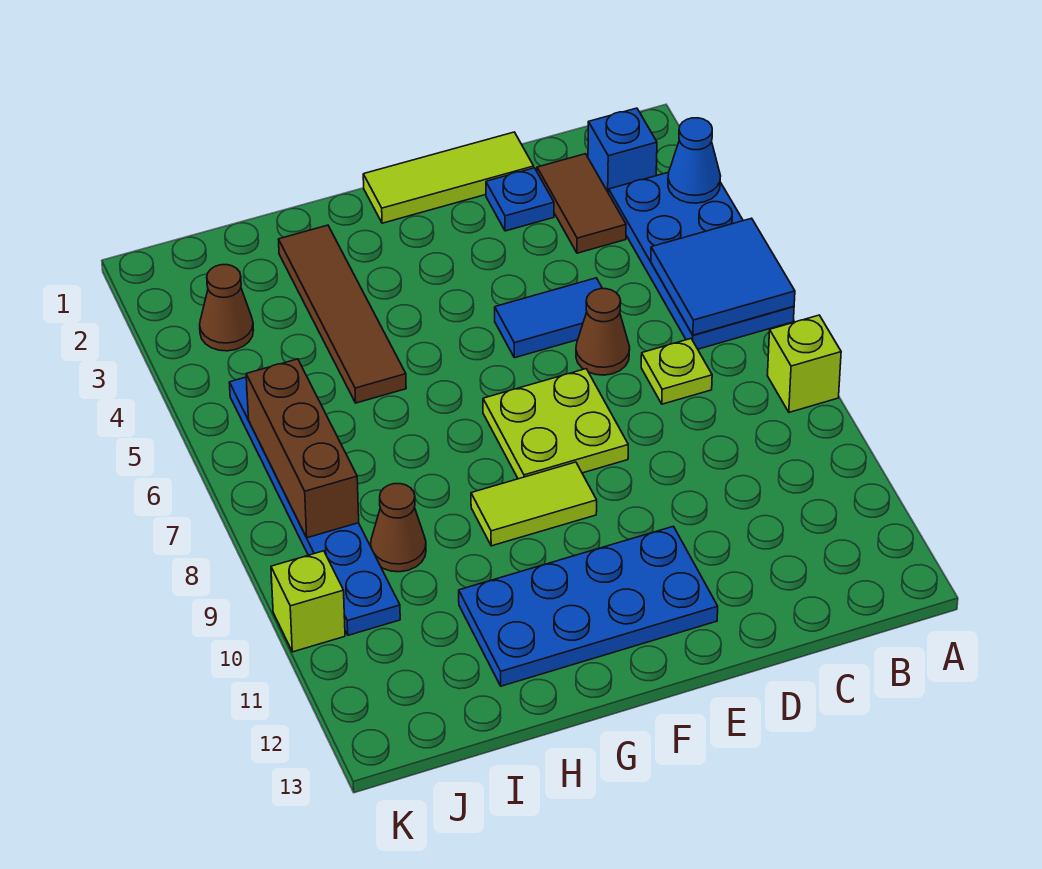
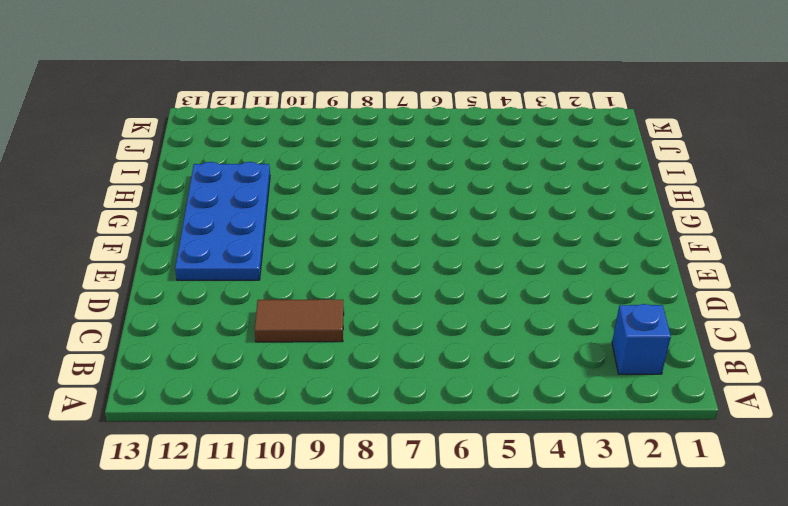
brown tile C9:C10 level 1 -> brown tile C2:C3 level 1
none -> blue plate A3:B6 level 1
none -> lime brick A8 level 1
none -> lime plate C7 level 1

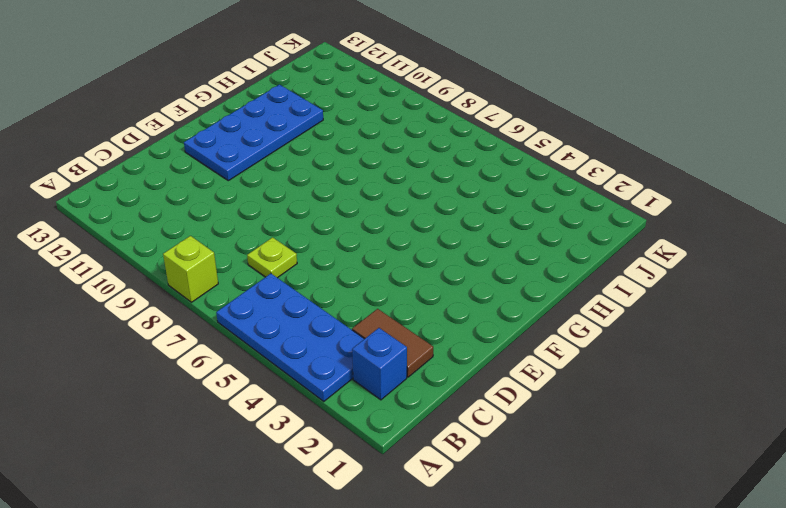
none -> lime tile D1:F1 level 1
none -> blue plate D2 level 1
none -> blue tile D5:E5 level 1

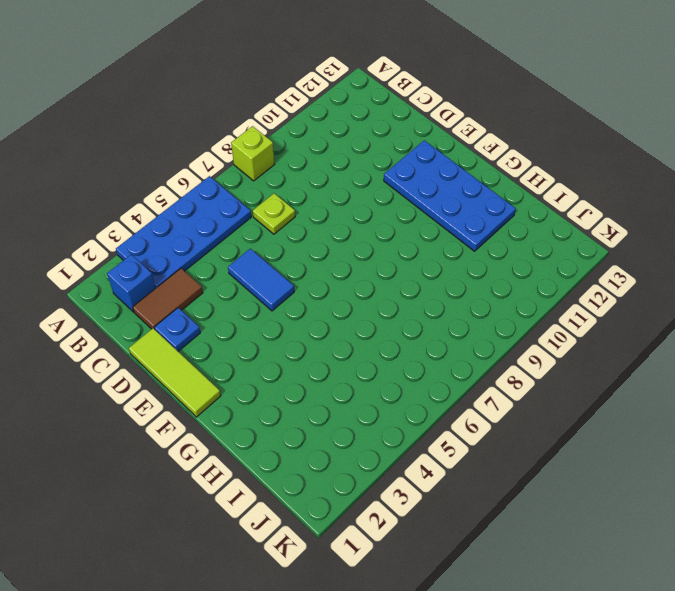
none -> brown cone D6 level 1
none -> lime plate E7:F8 level 1
none -> lime tile F9:G9 level 1

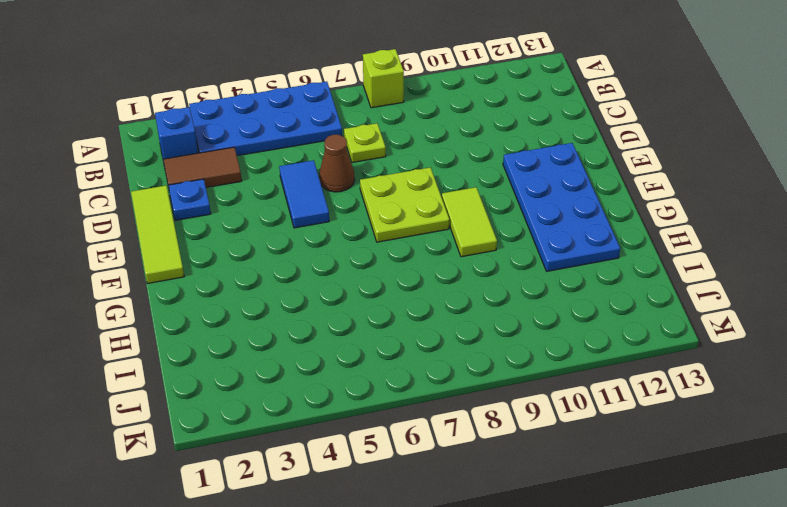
none -> brown tile H2:H5 level 1
none -> brown cone I9 level 1
none -> brown cone J3 level 1

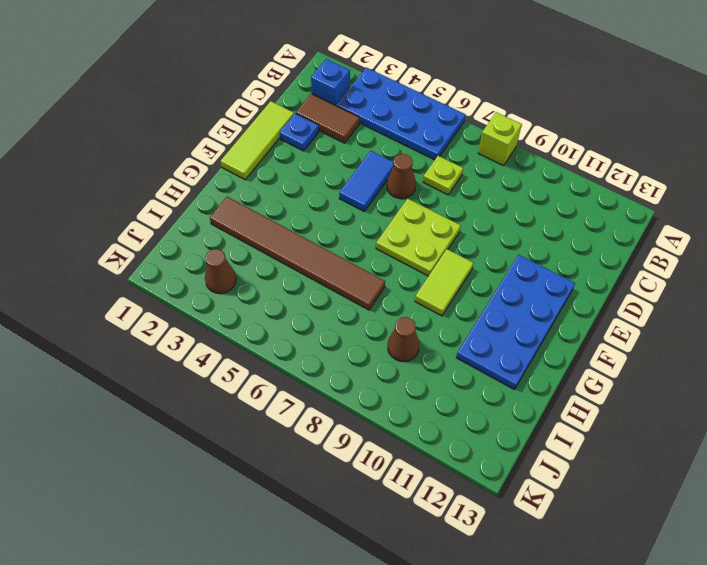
brown tile H2:H7 level 1 -> brown tile H2:H5 level 1
none -> blue plate J5:J10 level 1
none -> lime brick K10 level 1
none -> blue cone A3 level 2

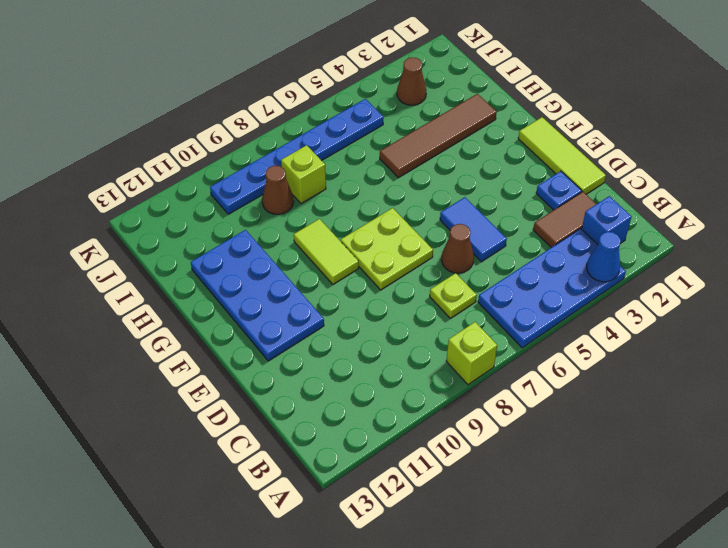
lime brick I8 level 1 -> lime brick K10 level 1
none -> blue tile A5:B6 level 2
none -> brown brick J6:J8 level 2

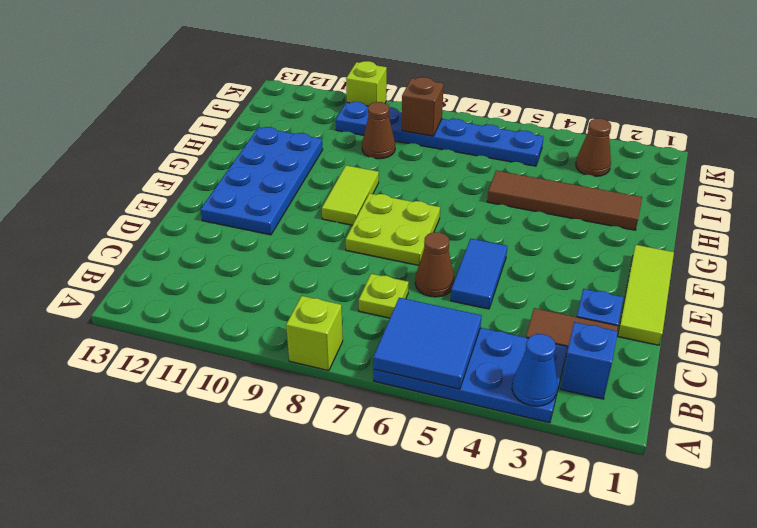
brown brick J8 level 2 -> brown brick J6:J8 level 2

